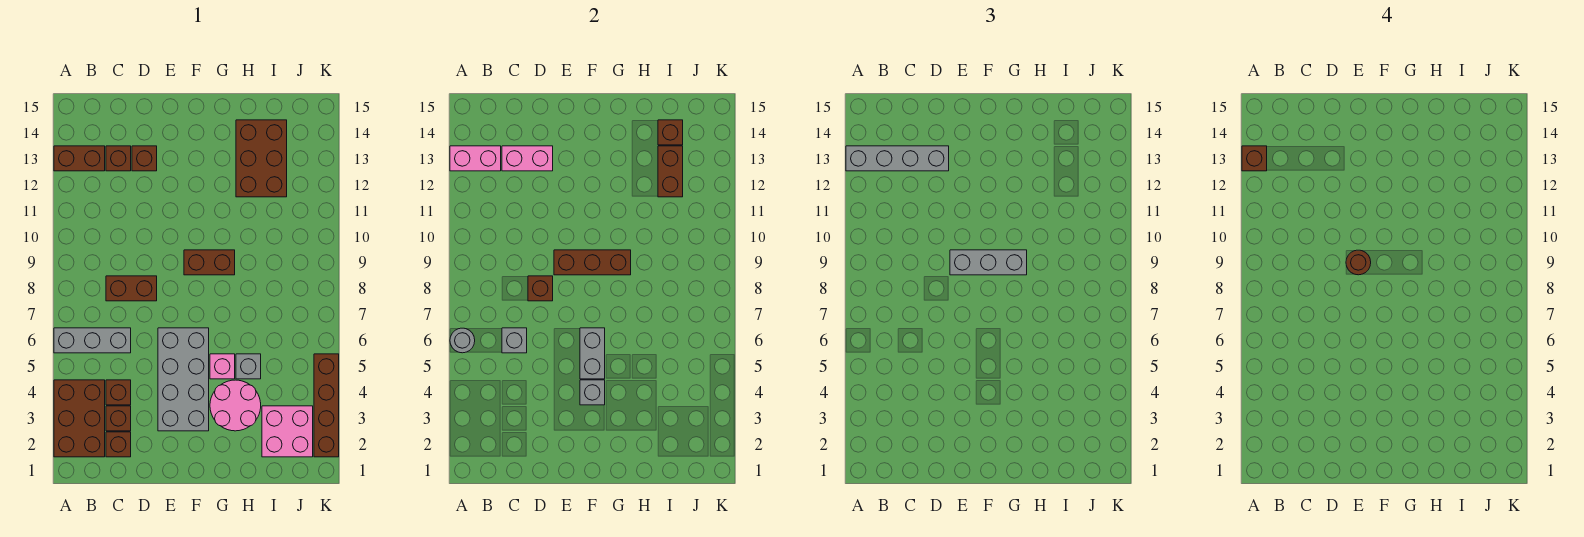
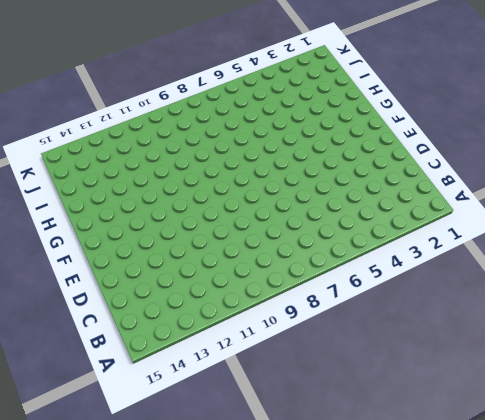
none -> brown brick A2:B4 level 1
none -> grey brick A6:C6 level 1
none -> brown brick A13:B13 level 1
none -> brown brick C2 level 1

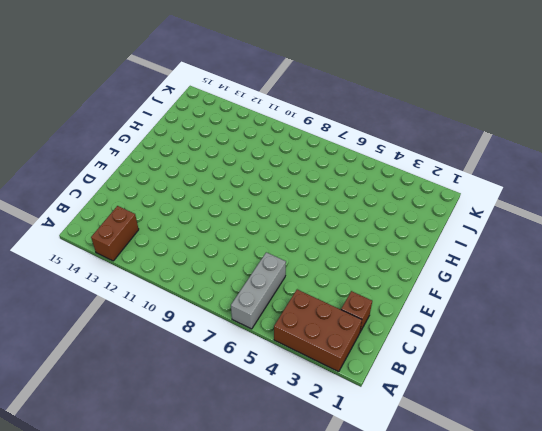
none -> brown brick C3 level 1
none -> brown brick C4 level 1
none -> brown brick C8:D8 level 1
none -> brown brick C13 level 1

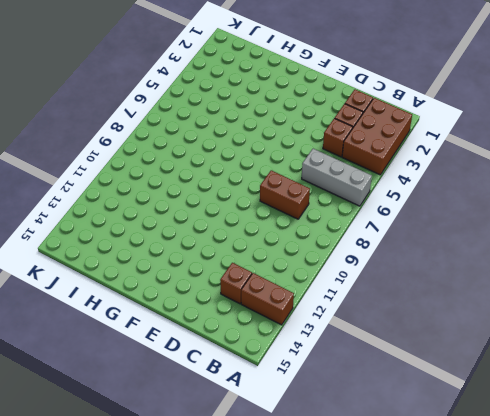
none -> brown brick D13 level 1
none -> grey brick E3:F6 level 1
none -> brown brick F9:G9 level 1
none -> pink round brick G3:H4 level 1

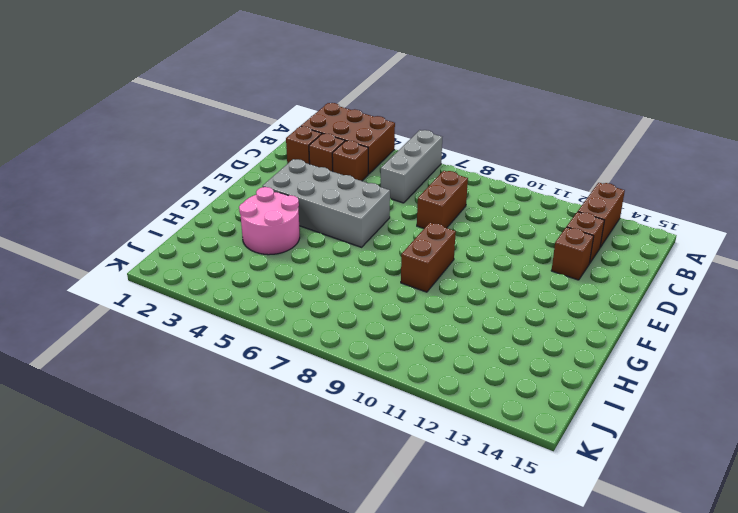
none -> pink brick G5 level 1
none -> grey brick H5 level 1
none -> brown brick H12:I14 level 1
none -> pink brick I2:J3 level 1

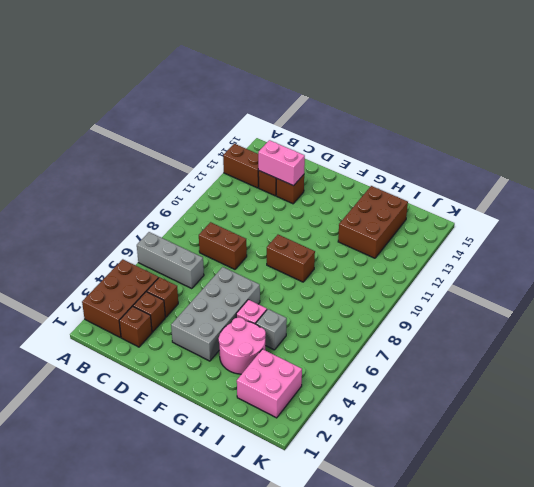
none -> brown brick K2:K5 level 1
none -> grey round brick A6 level 2
none -> pink brick A13:B13 level 2
none -> grey brick C6 level 2

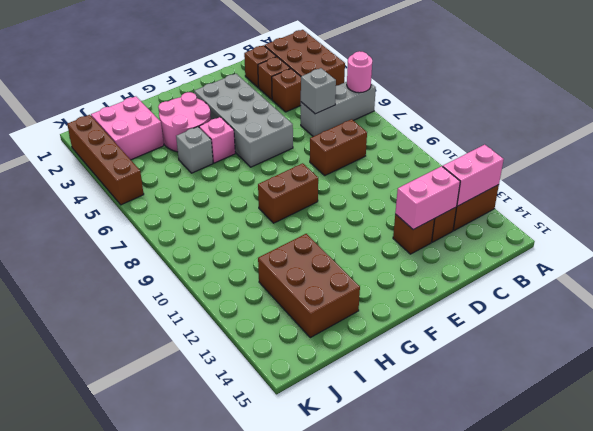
pink round brick A6 level 2 -> grey round brick A6 level 2
none -> brown brick D8 level 2
none -> brown brick E9:G9 level 2
none -> grey brick F4 level 2
none -> grey brick F5:F6 level 2

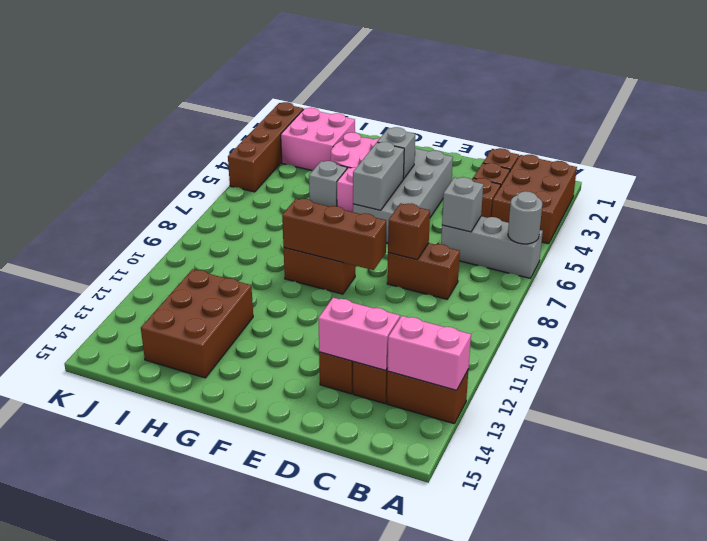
none -> brown brick I12:I13 level 2
none -> brown brick I14 level 2
none -> grey brick A13:D13 level 3
none -> grey brick E9:G9 level 3

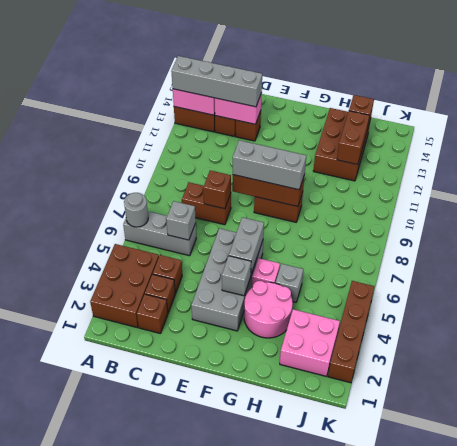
none -> brown brick A13 level 4
none -> brown round brick E9 level 4

